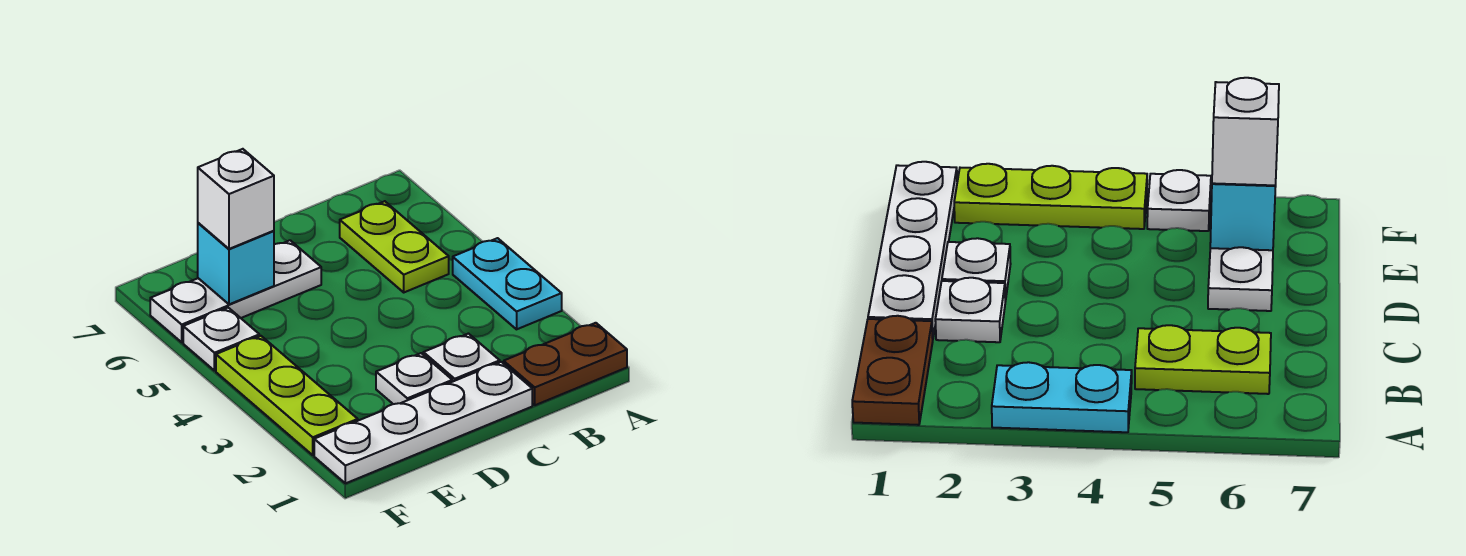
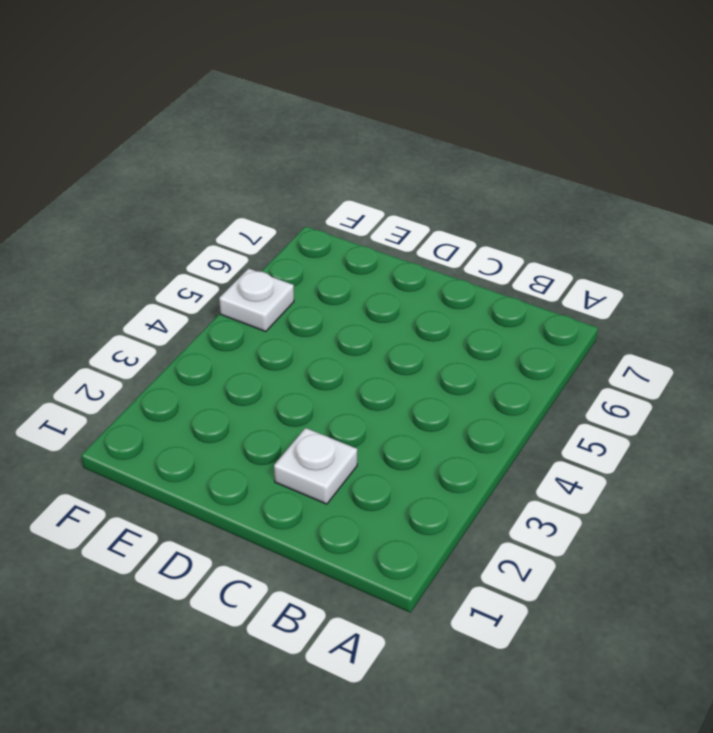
none -> brown plate A1:B1 level 1
none -> cyan plate A3:A4 level 1

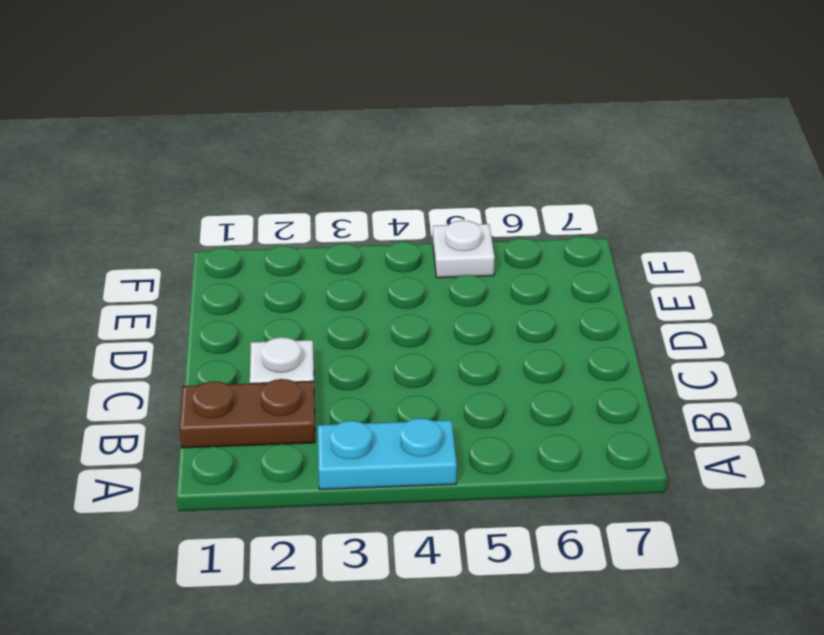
brown plate B1:B2 level 1 -> brown plate A1:B1 level 1
none -> lime plate B5:B6 level 1
none -> white plate C1:F1 level 1

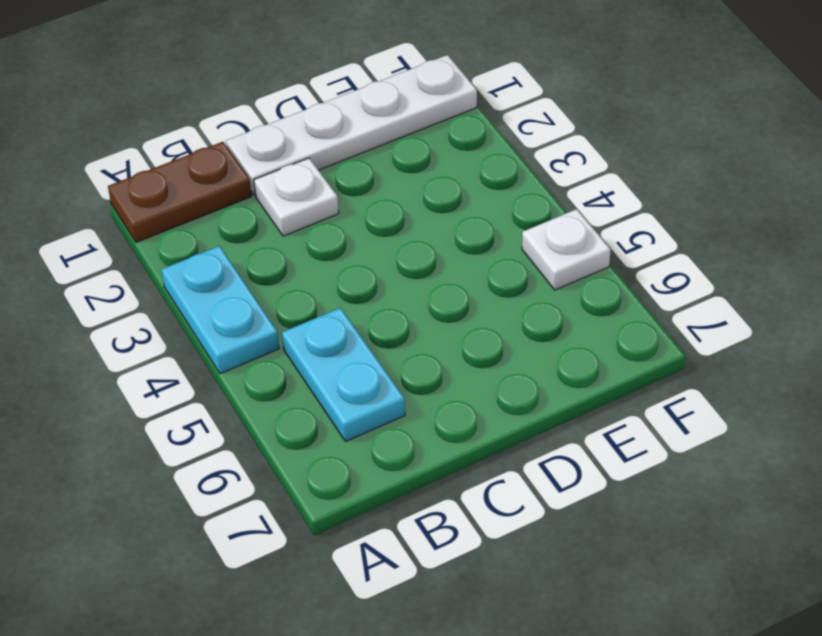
cyan plate B5:B6 level 1 -> lime plate B5:B6 level 1
none -> white plate D2 level 1
none -> white plate D6:F6 level 1

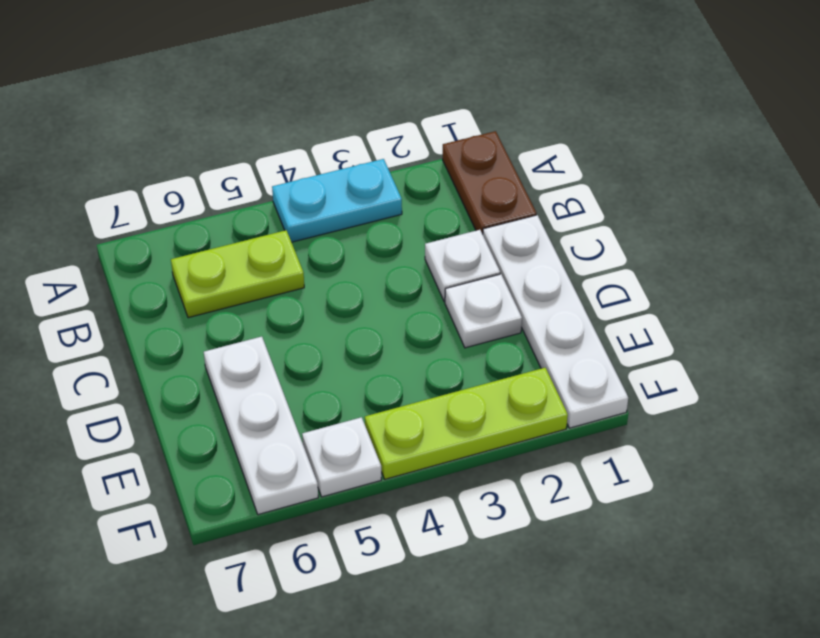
none -> cyan brick E6 level 2
none -> white brick E6 level 3

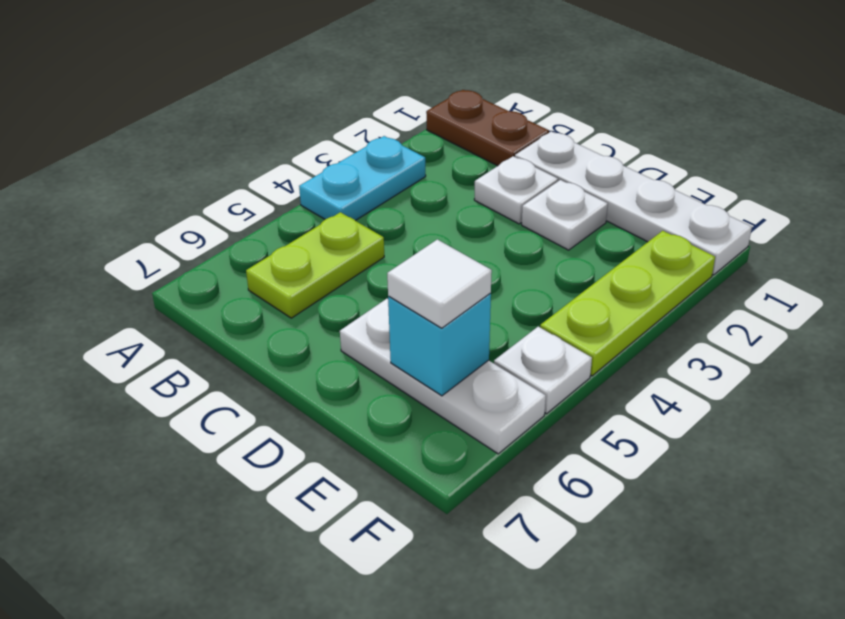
white tile E6 level 3 -> white brick E6 level 3

